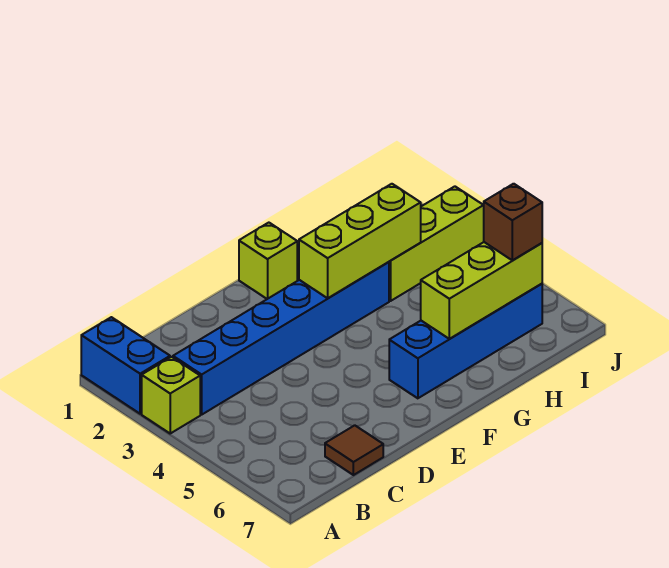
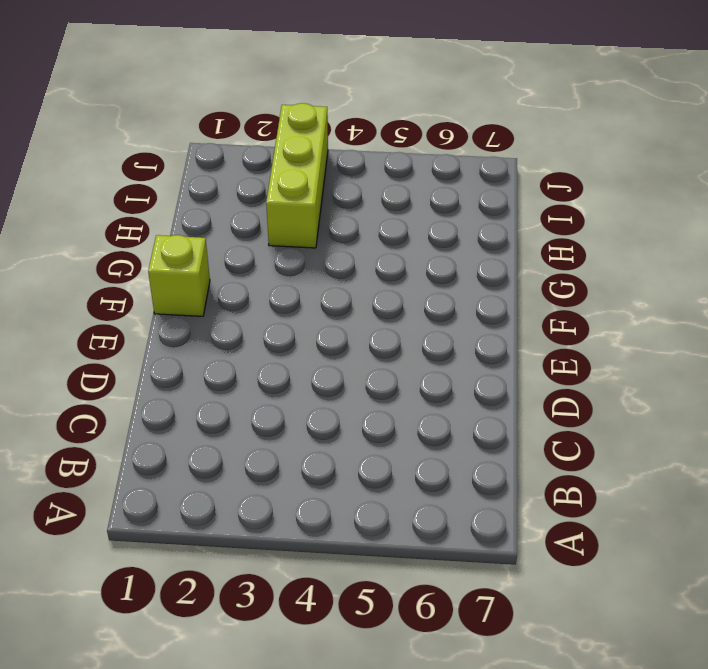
none -> blue brick A1:A2 level 1
none -> lime brick A3 level 1

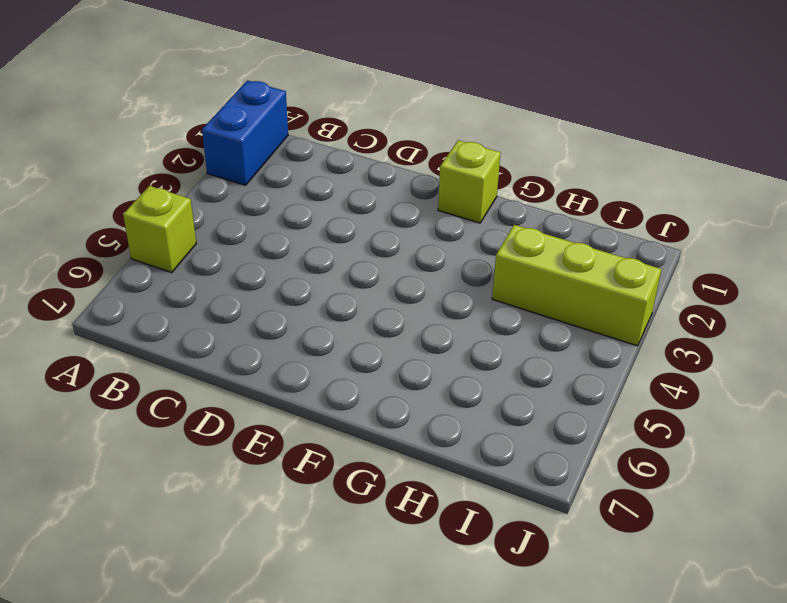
lime brick A5 level 1 -> lime brick A3 level 1
none -> blue brick B3:G3 level 1
none -> brown tile C7 level 1

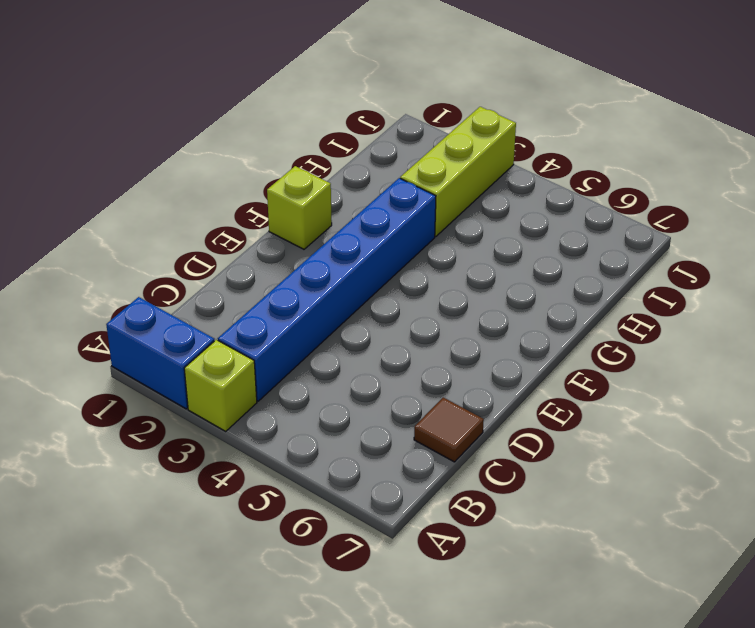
none -> blue brick F6:I6 level 1
none -> lime brick F3:H3 level 2

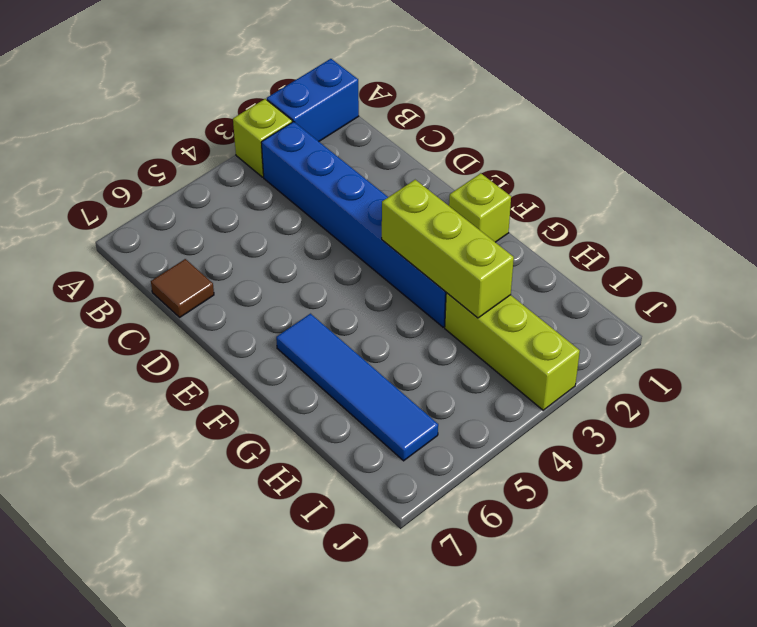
blue tile F6:I6 level 1 -> blue brick F6:I6 level 1
none -> lime brick G6:I6 level 2
none -> brown brick I6 level 3

